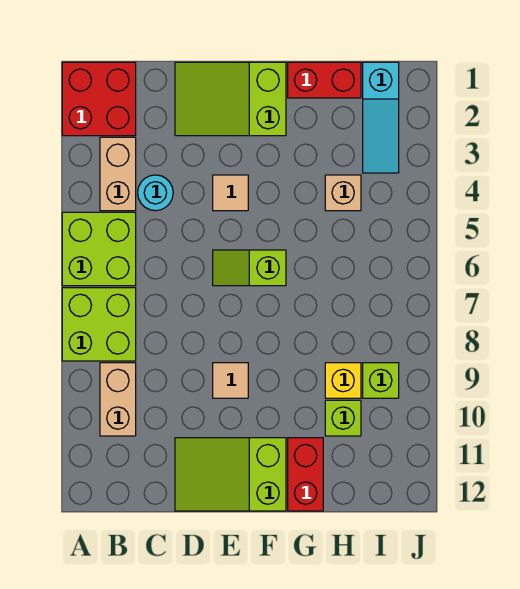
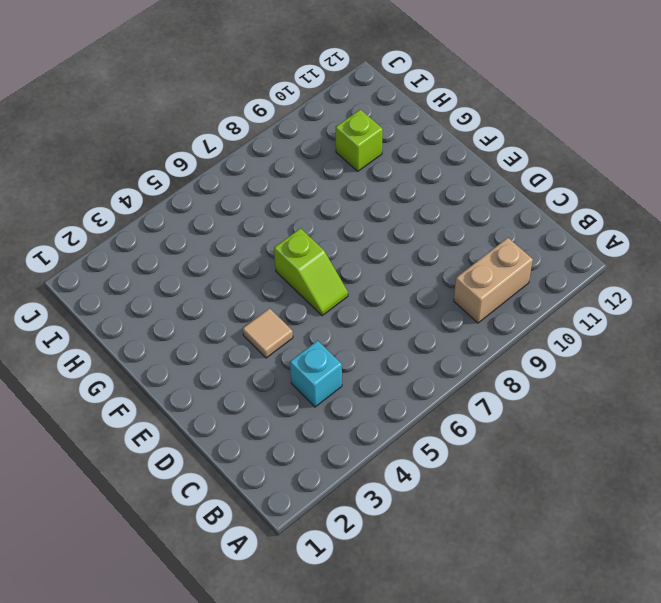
cyan brick C4 level 1 -> cyan round brick C4 level 1
none -> red brick A1:B2 level 1
none -> lime brick A5:B6 level 1
none -> lime brick A7:B8 level 1

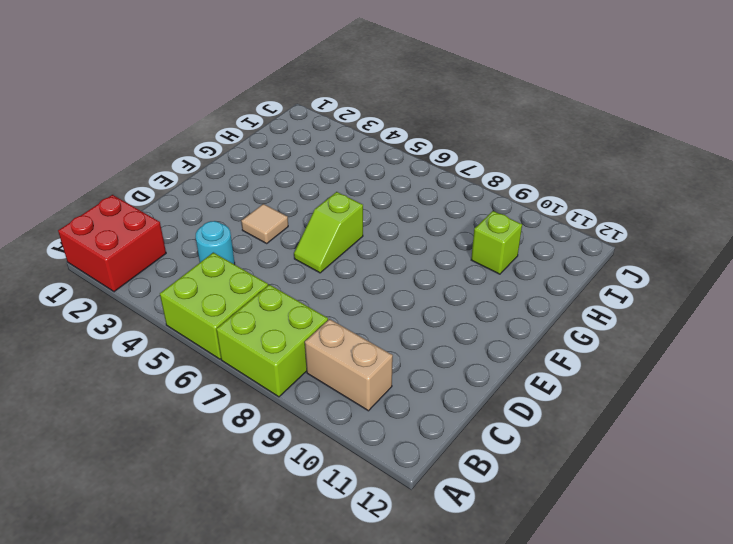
none -> tan brick B3:B4 level 1
none -> lime slope D1:F2 level 1 top F
none -> lime slope D11:F12 level 1 top F

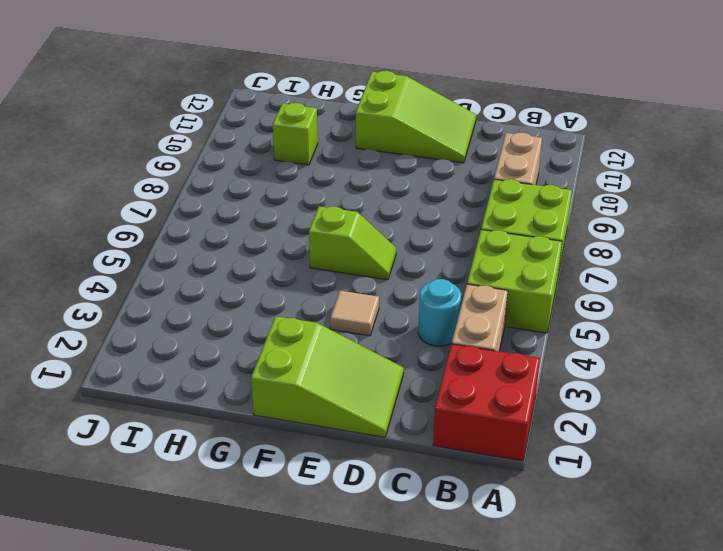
none -> tan tile E9 level 1
none -> red brick G1:H1 level 1
none -> red brick G11:G12 level 1

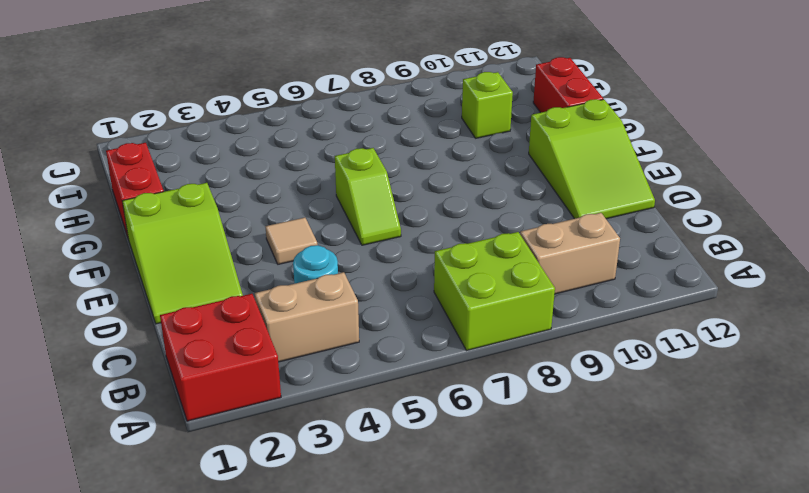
red brick G12:H12 level 1 -> red brick G11:G12 level 1
none -> lime brick A5:B6 level 1
none -> tan tile E9 level 1
none -> tan brick H4 level 1

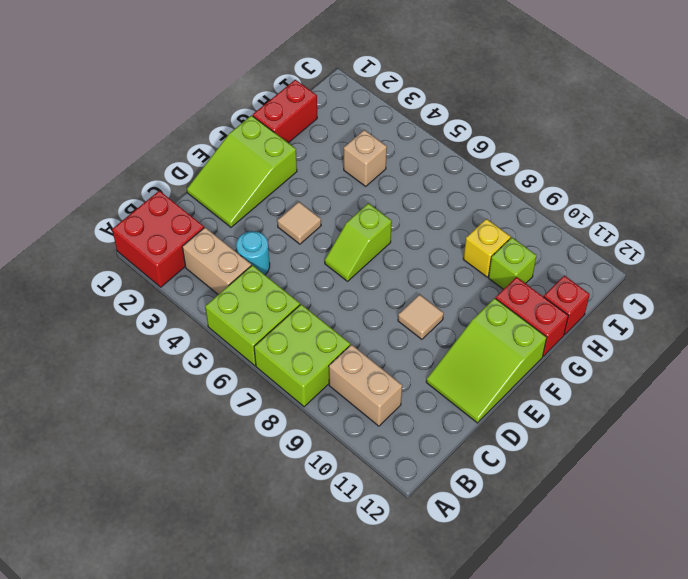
red brick H12 level 1 -> none
none -> cyan slope I1:I3 level 1 top 1
none -> lime brick I9 level 1

